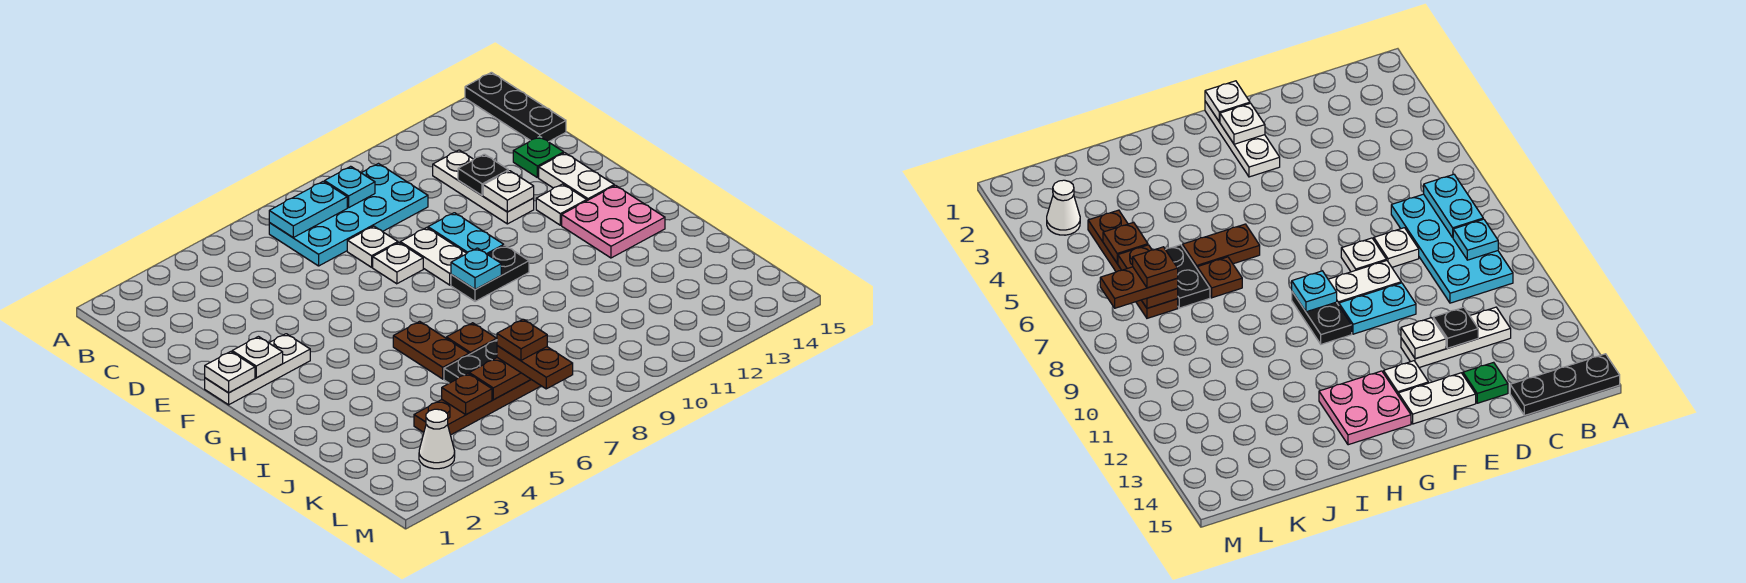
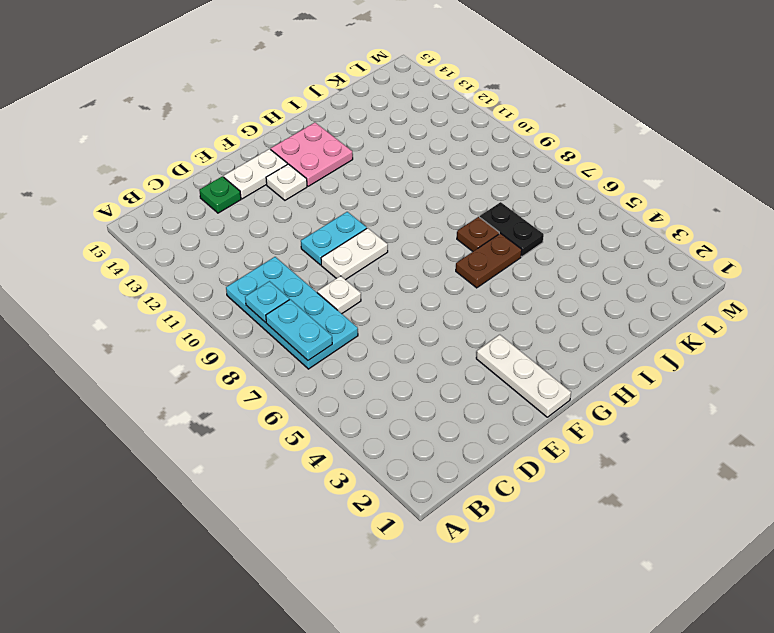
none -> black plate A15:C15 level 1
none -> white plate C12:E12 level 1
none -> white plate E8 level 1

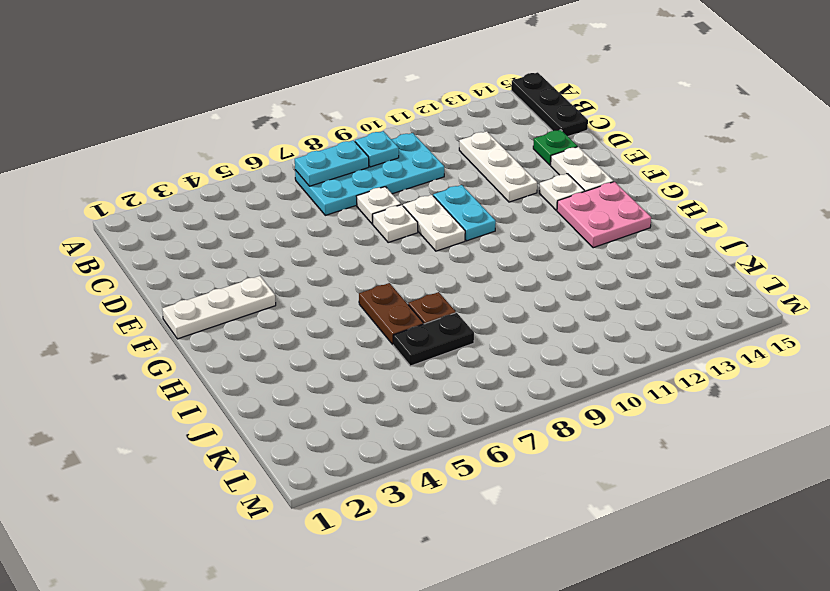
none -> black plate G9:G10 level 1
none -> brown plate K4:K7 level 1
none -> white cone L3 level 1

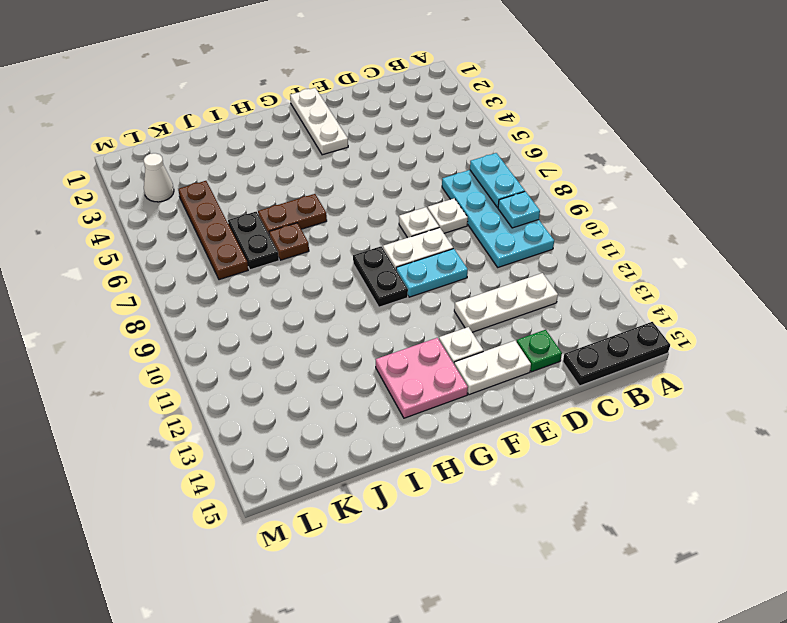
none -> black plate D12 level 2
none -> white plate E12 level 2
none -> white plate F1 level 2

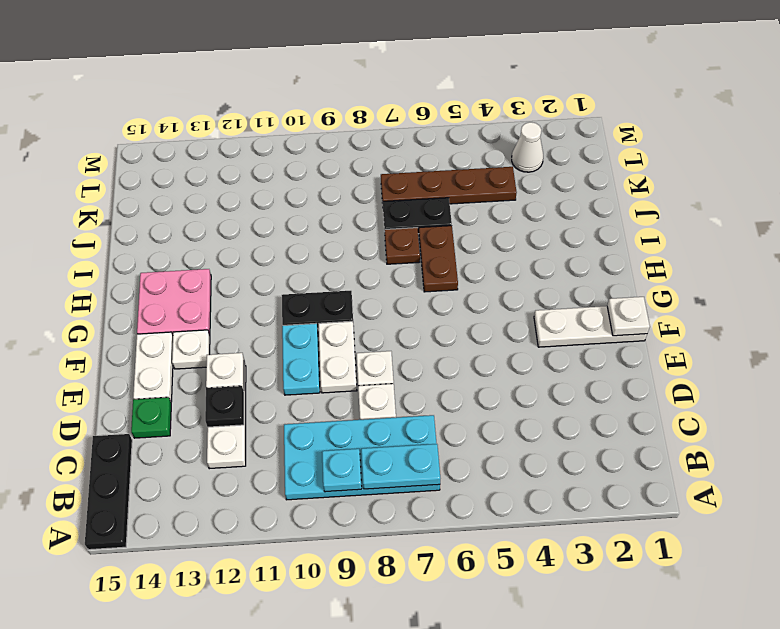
none -> white plate F2 level 2
none -> cyan plate G9 level 2
none -> brown plate K5 level 2

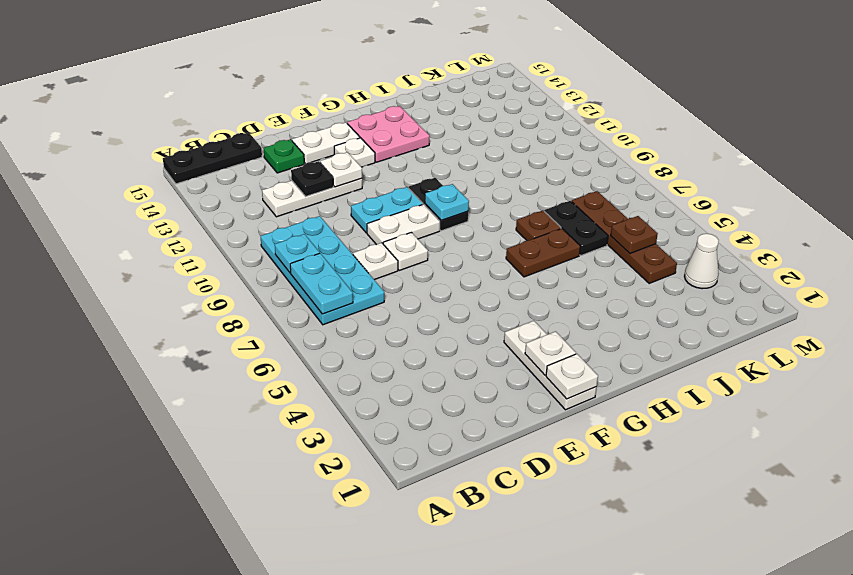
none -> brown plate K6:K7 level 2
none -> brown plate K7:L7 level 3
none -> brown plate K7 level 4

